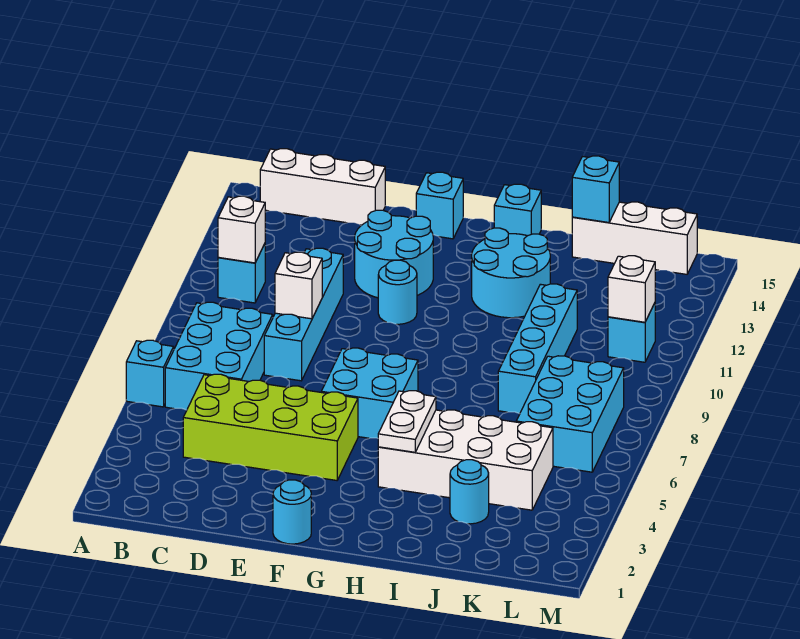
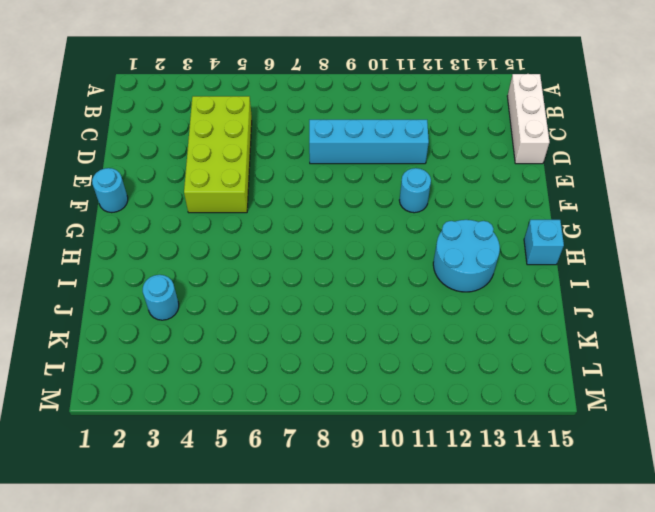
none -> cyan brick A6 level 1
none -> cyan brick B6:C8 level 1
none -> cyan brick B11 level 1

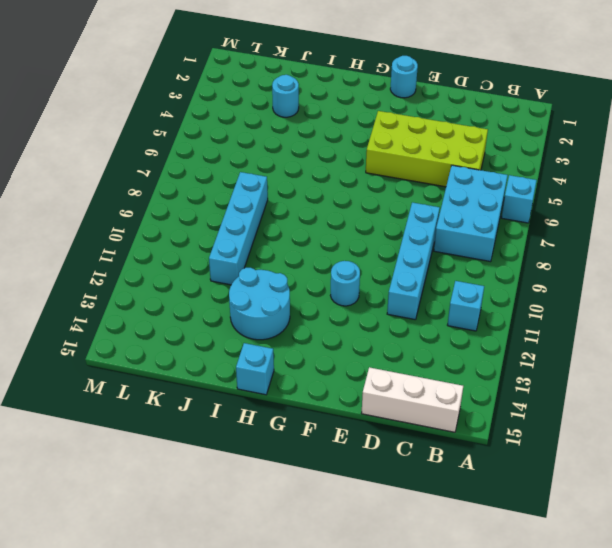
none -> cyan round brick E12:F13 level 1
none -> cyan brick F6:G7 level 1
none -> cyan brick F15 level 1

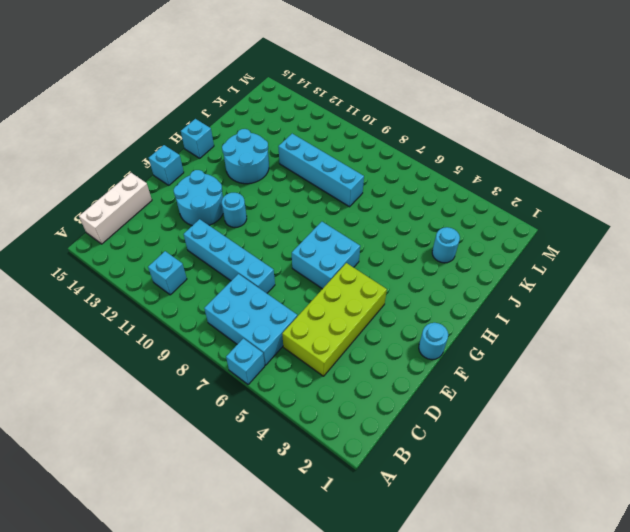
none -> white brick H4:K5 level 1
none -> white brick J15:L15 level 1
none -> cyan brick K6:L8 level 1

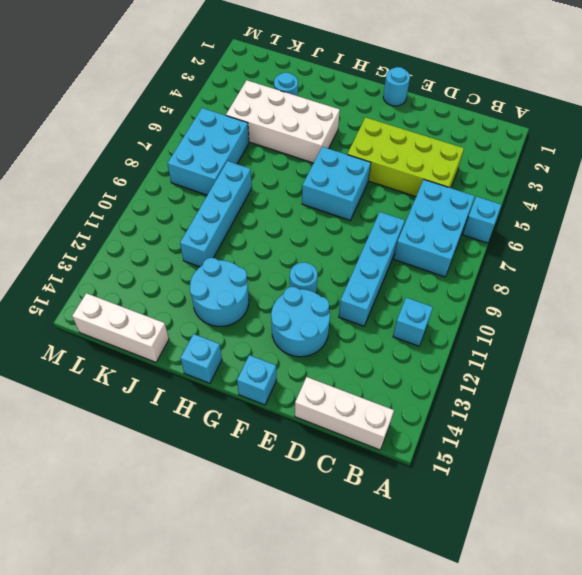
none -> cyan brick L11 level 1
none -> white brick B11 level 2
none -> white brick D9 level 2

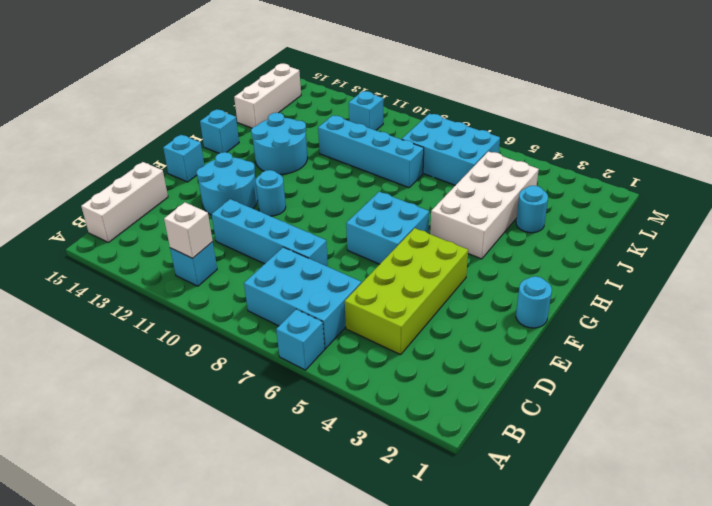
none -> white brick D9 level 2
none -> white plate H4:H5 level 2
none -> cyan brick J15 level 2

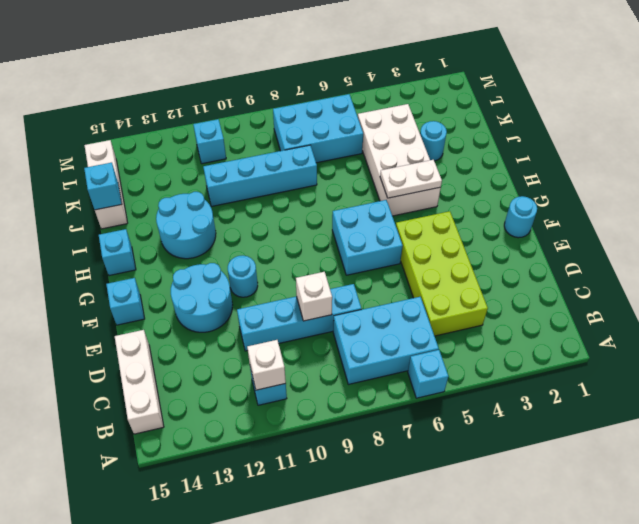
none -> white brick L11 level 2

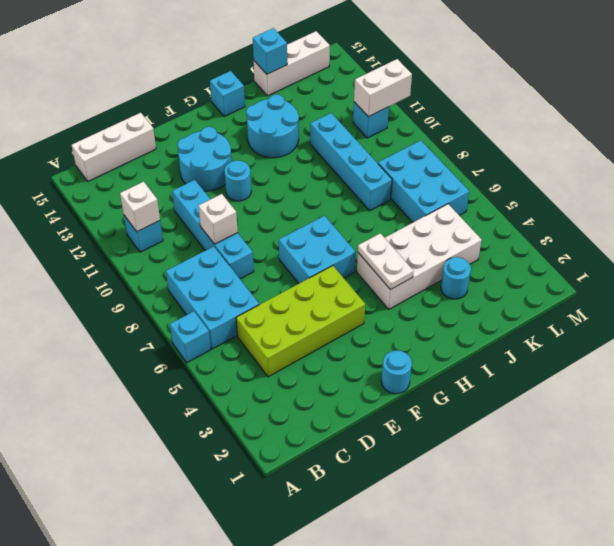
white brick L11:M11 level 2 -> white brick L11 level 2
none -> cyan brick F15 level 1

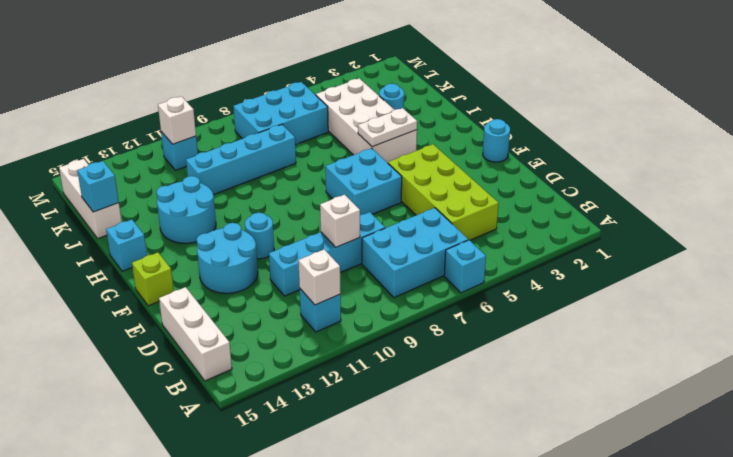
lime brick F15 level 1 -> cyan brick F15 level 1

